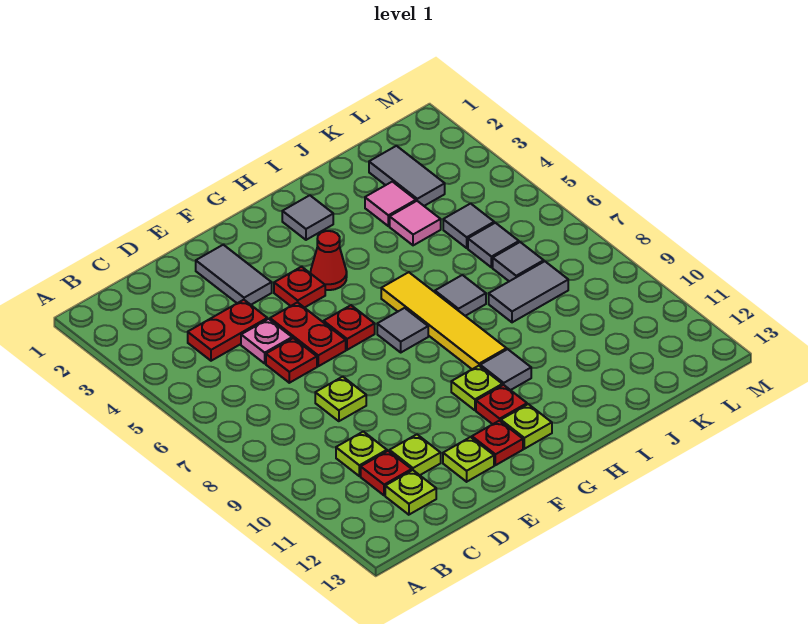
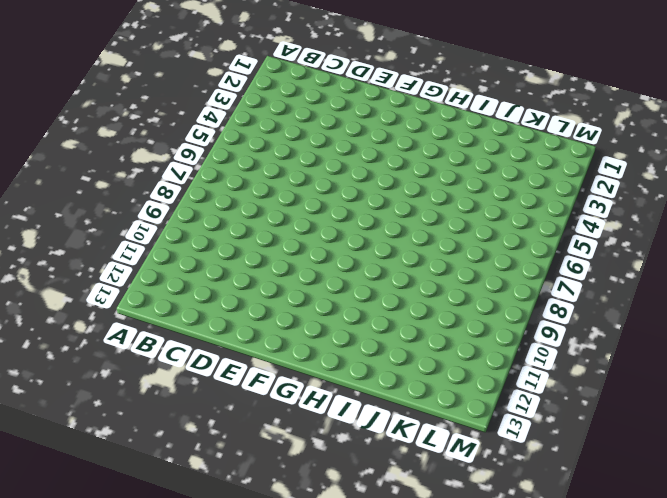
none -> red plate C4:D4 level 1
none -> lime plate C10 level 1
none -> red plate C11 level 1
none -> lime plate C12 level 1

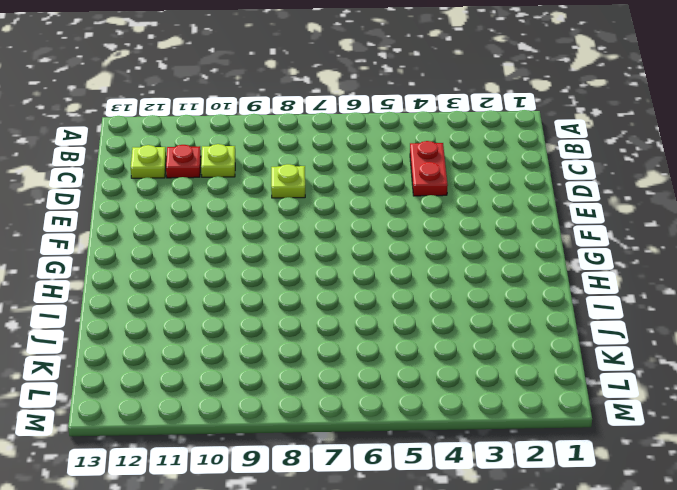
none -> pink plate D5 level 1
none -> red plate D6 level 1
none -> lime plate D11 level 1
none -> grey tile E2:E3 level 1

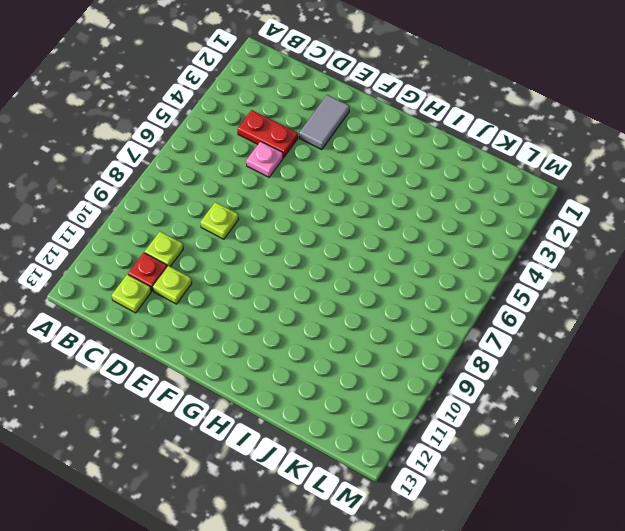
none -> red plate D6 level 1
none -> red plate E5:E6 level 1
none -> lime plate E12 level 1
none -> red plate F4 level 1

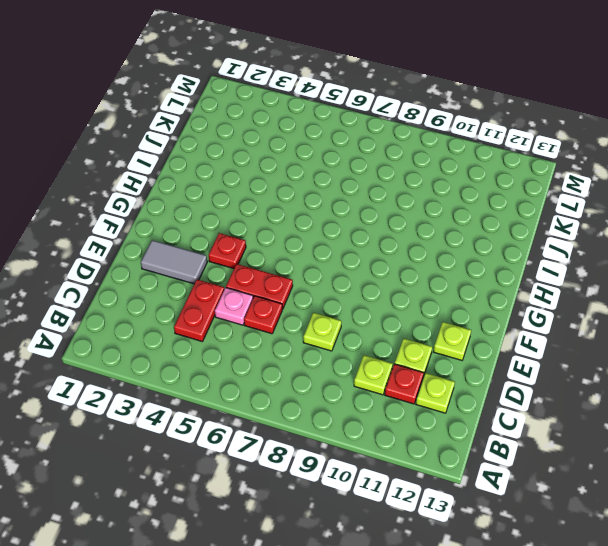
none -> red plate F6 level 1
none -> red plate F12 level 1
none -> red cone G4 level 1
none -> grey tile G7 level 1

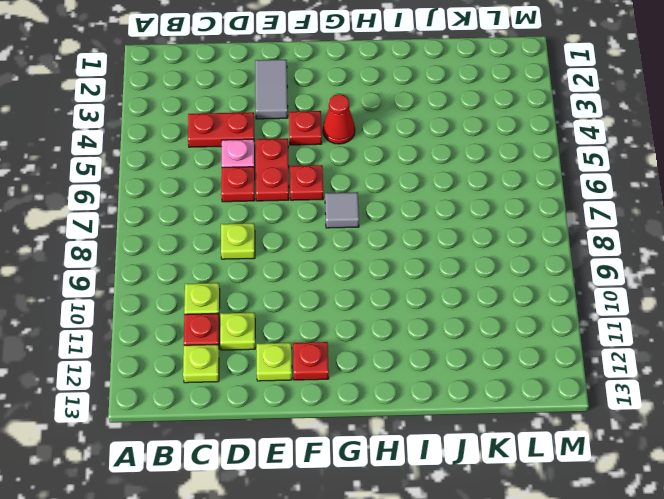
none -> lime plate G10 level 1
none -> red plate G11 level 1
none -> lime plate G12 level 1
none -> grey tile H2 level 1

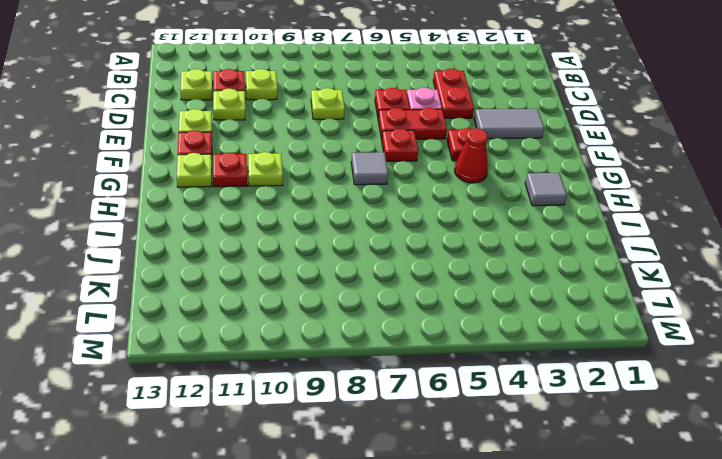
none -> yellow tile H6:H9 level 1
none -> grey tile H10 level 1
none -> grey tile I7 level 1
none -> pink tile J3 level 1

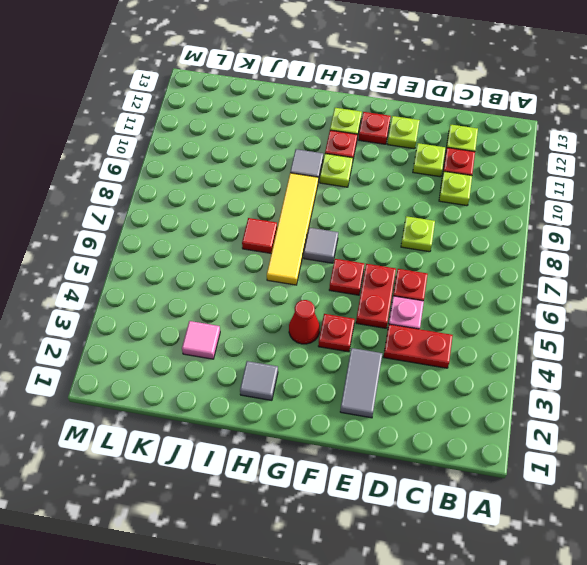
red tile I7 level 1 -> grey tile I7 level 1
none -> pink tile J4 level 1
none -> grey tile J8:K8 level 1
none -> grey tile K2:K3 level 1
none -> grey tile K5 level 1

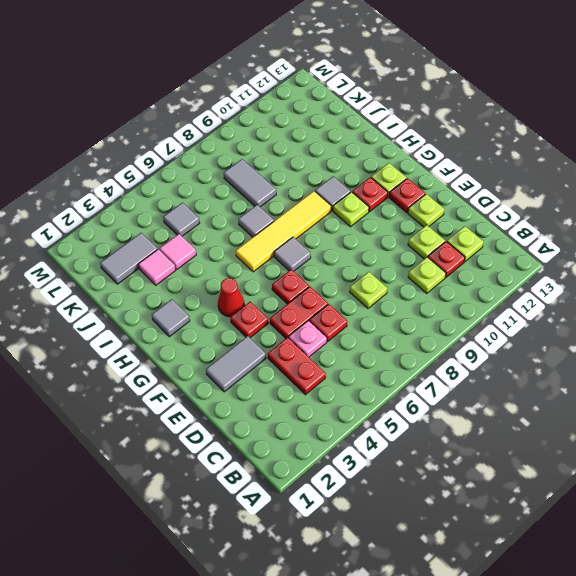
none -> grey tile K6 level 1
none -> grey tile K7 level 1

